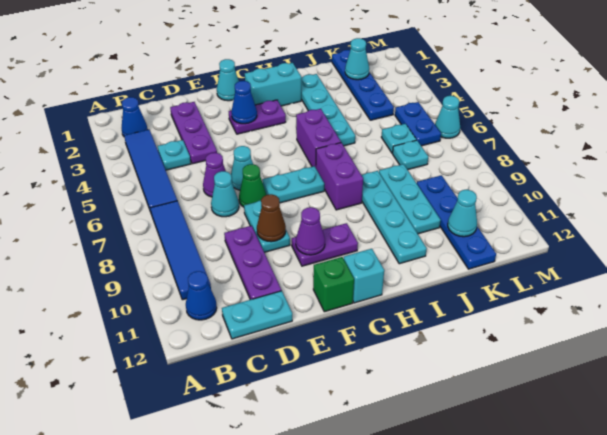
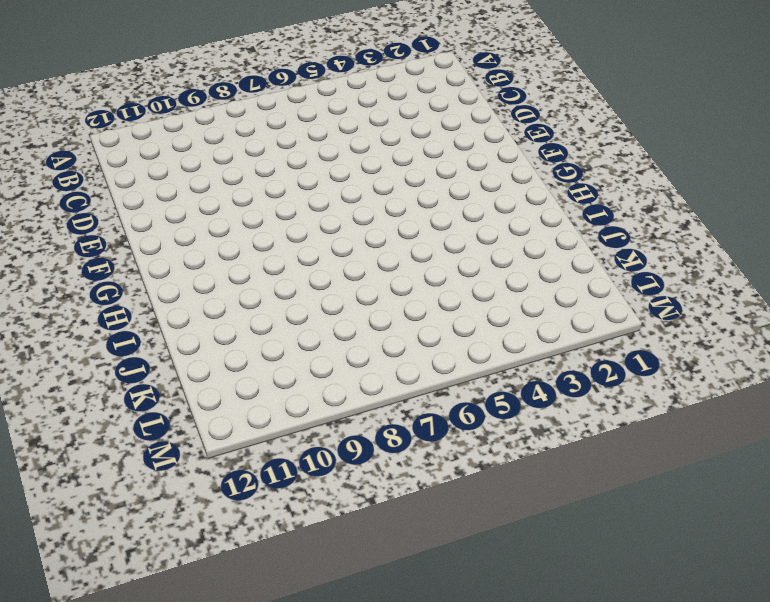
none -> blue cone B2 level 1
none -> blue tile B3:B6 level 1
none -> blue tile B7:B10 level 1
none -> blue cone B11 level 1

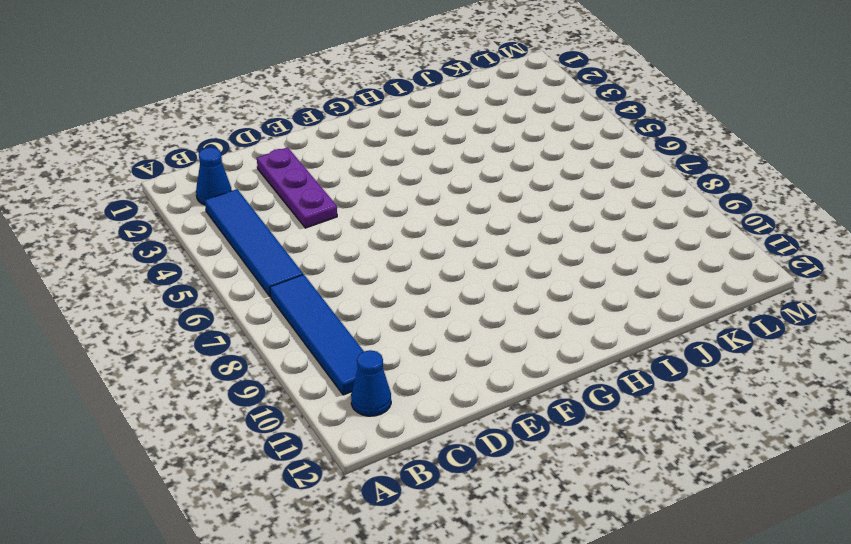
none -> cyan plate C4 level 1
none -> cyan plate C12:D12 level 1
none -> purple cone D6 level 1
none -> cyan cone D7 level 1

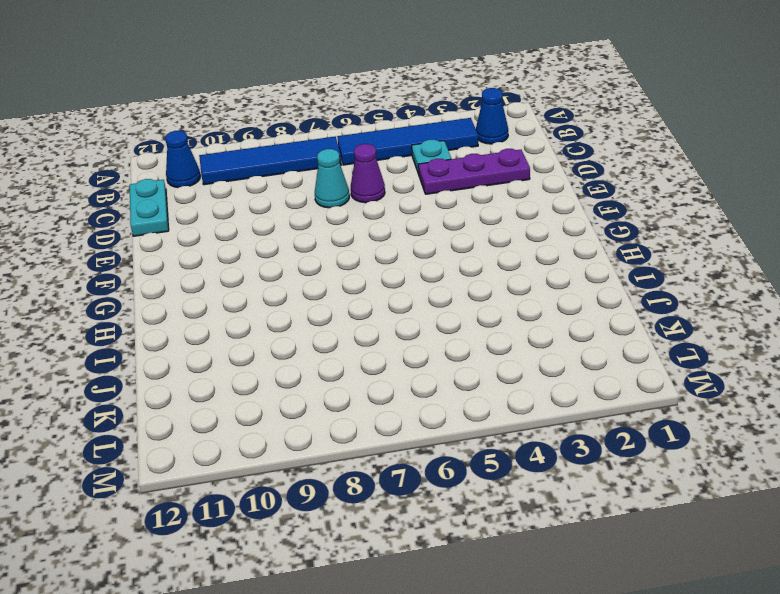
none -> purple plate D9:D11 level 1
none -> cyan cone E6 level 1
none -> green cone E7 level 1
none -> cyan plate E8:E9 level 1

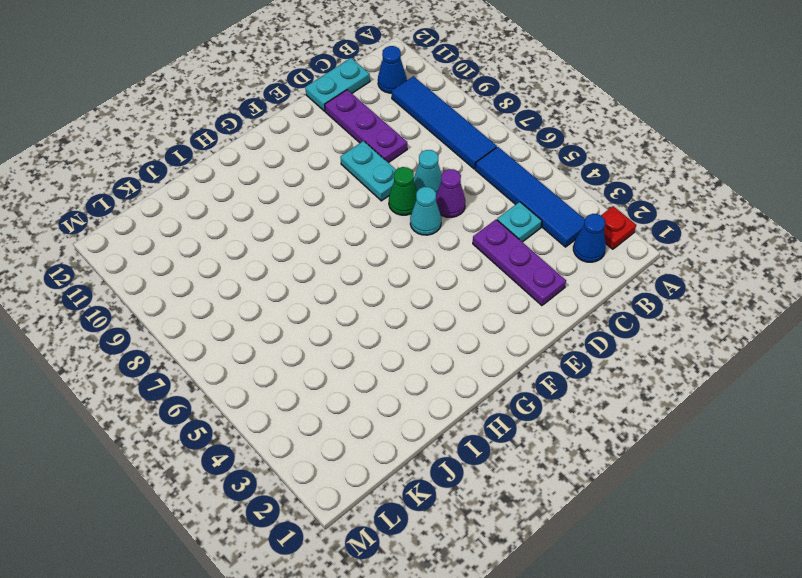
red plate A2 level 1 -> none
none -> cyan cone F1 level 1
none -> purple plate F3:G3 level 1
none -> cyan plate F7:G7 level 1
none -> purple plate F10:G10 level 1

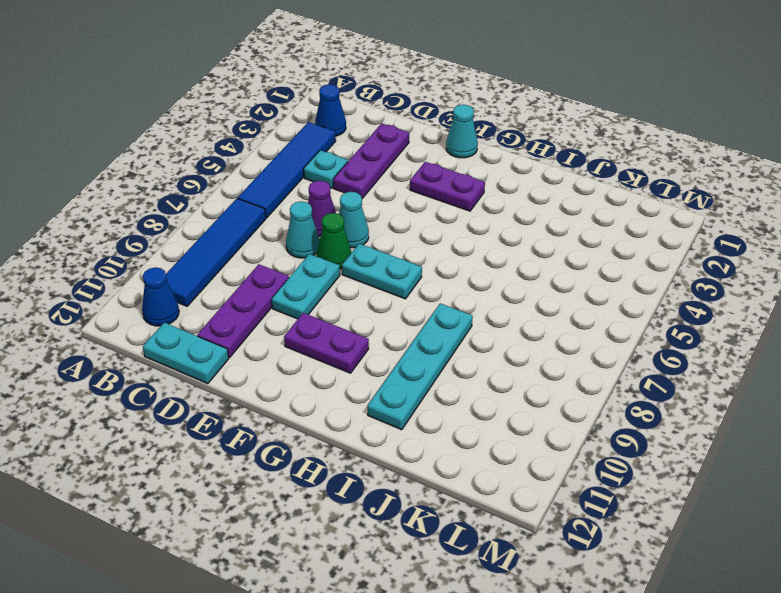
none -> green brick F12 level 1
none -> cyan brick G2:H2 level 1
none -> cyan brick G12 level 1
none -> purple brick H5:H6 level 1

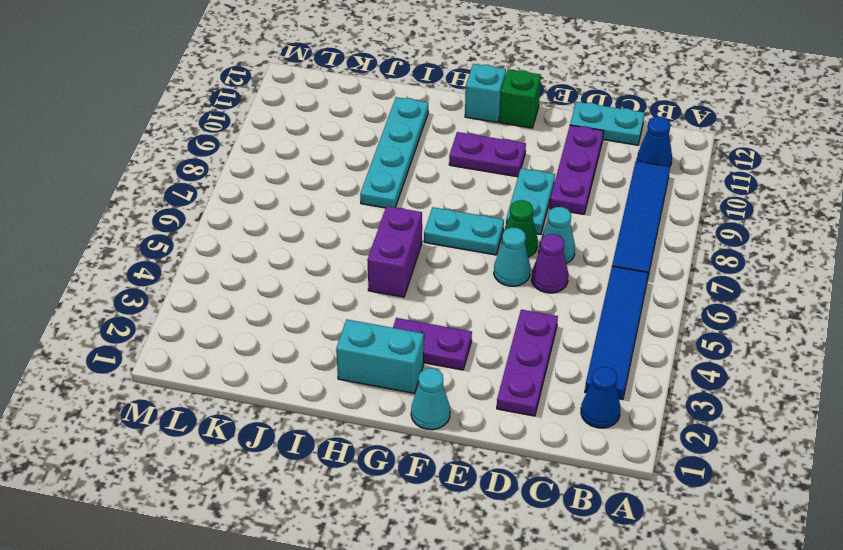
none -> cyan plate C4 level 1
none -> purple brick H7:H8 level 1
none -> cyan plate I2:I5 level 1
none -> cyan plate J8:J10 level 1

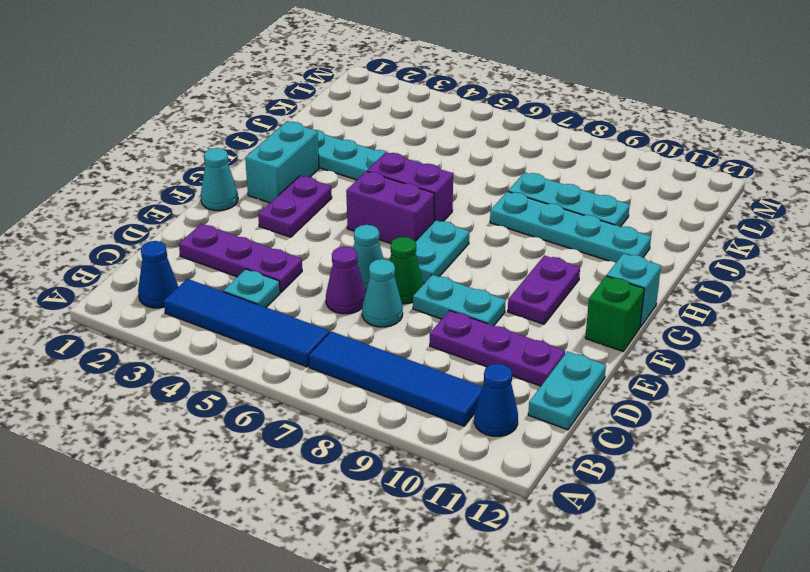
purple brick G5:G6 level 1 -> purple brick H7:H8 level 1
none -> blue plate K1:K4 level 1
none -> cyan plate K6 level 1
none -> cyan plate K7 level 1
none -> blue plate K9:K12 level 1

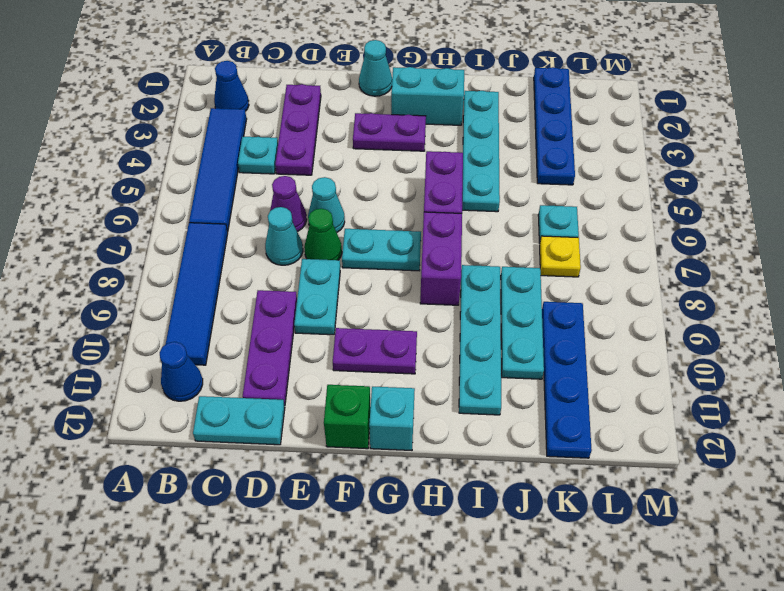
yellow plate K7 level 1 -> cyan plate K7 level 1
none -> blue plate L5:L6 level 1
none -> cyan cone M6 level 1
none -> brown cone E9 level 2
none -> blue cone F3 level 2

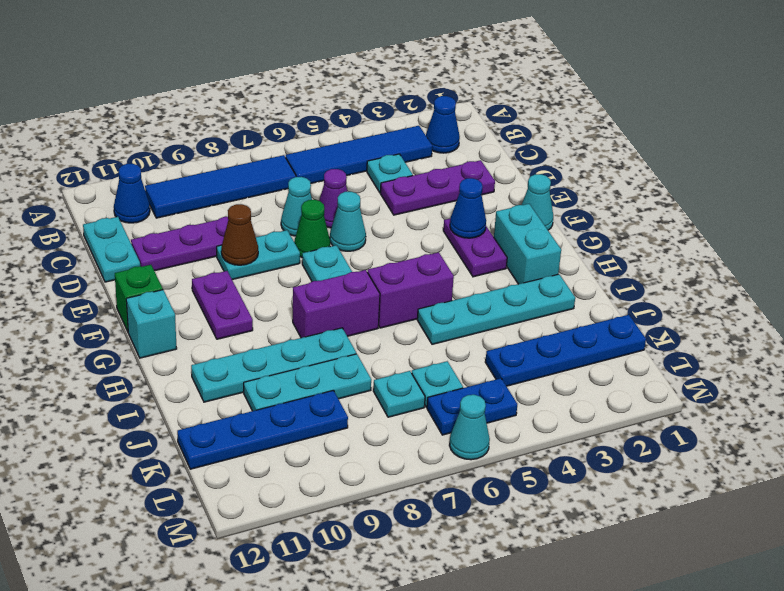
none -> purple cone F10 level 2
none -> cyan cone K2 level 2
none -> cyan cone K11 level 2

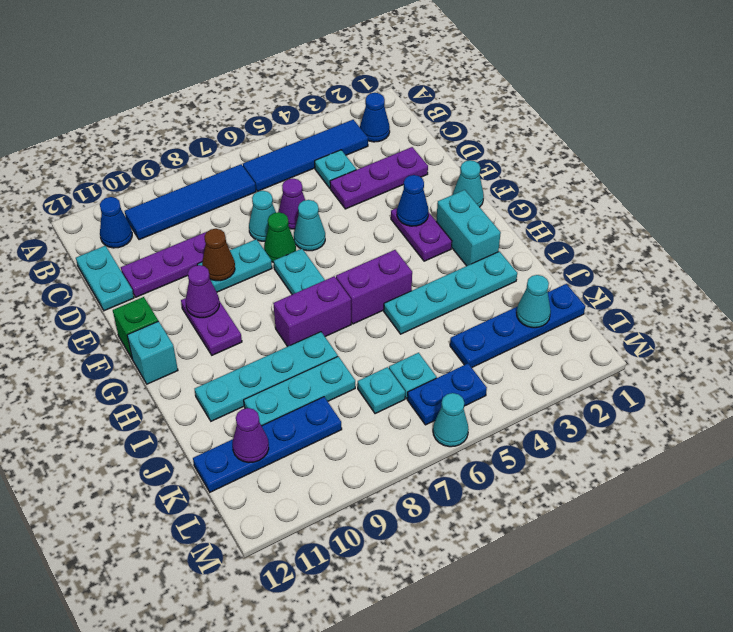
purple cone K11 level 2 -> cyan cone K11 level 2

